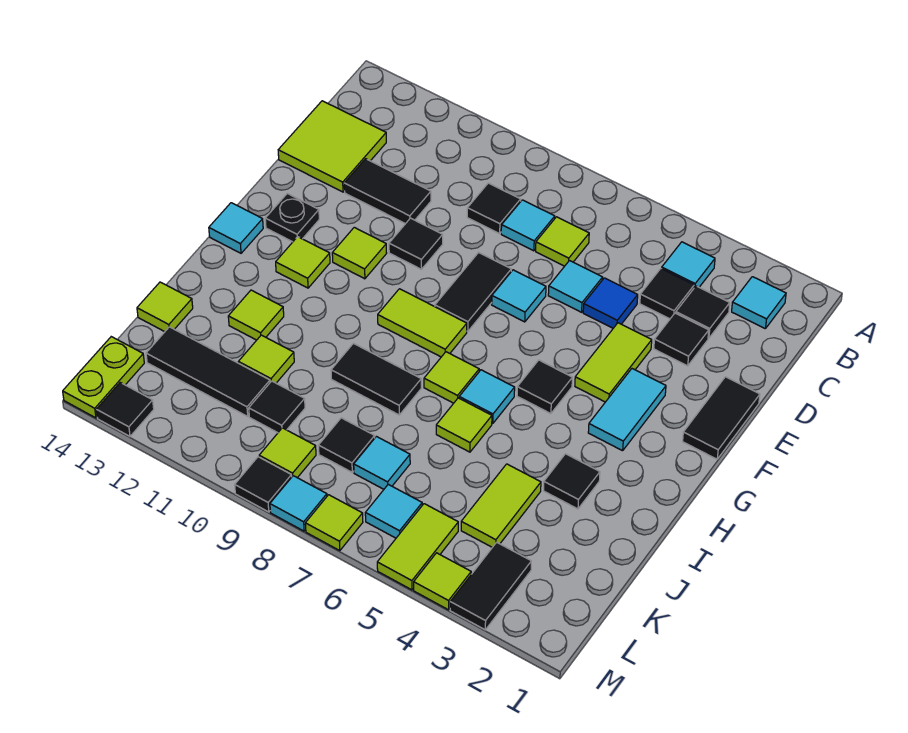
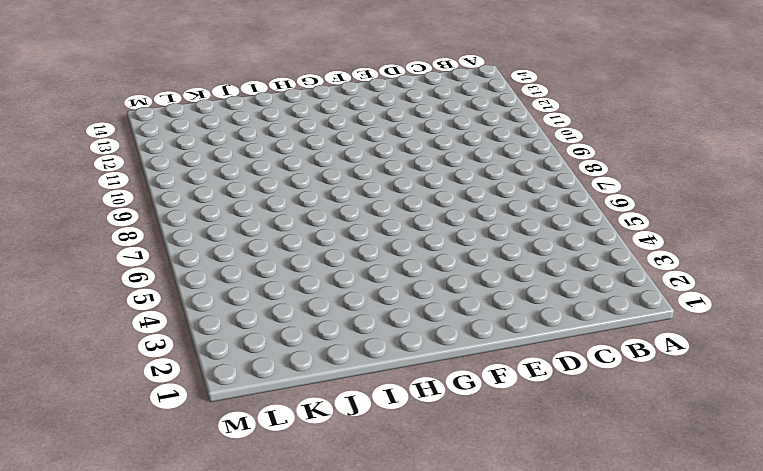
none -> cyan tile B2 level 1
none -> cyan tile B4 level 1
none -> black tile C3 level 1
none -> black tile C4 level 1

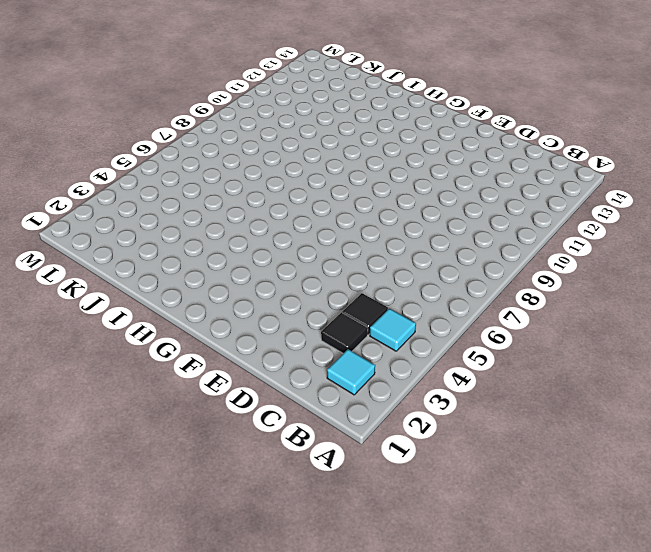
none -> lime tile C7 level 1
none -> cyan tile C8 level 1
none -> black tile C9 level 1
none -> lime tile C13:D14 level 1

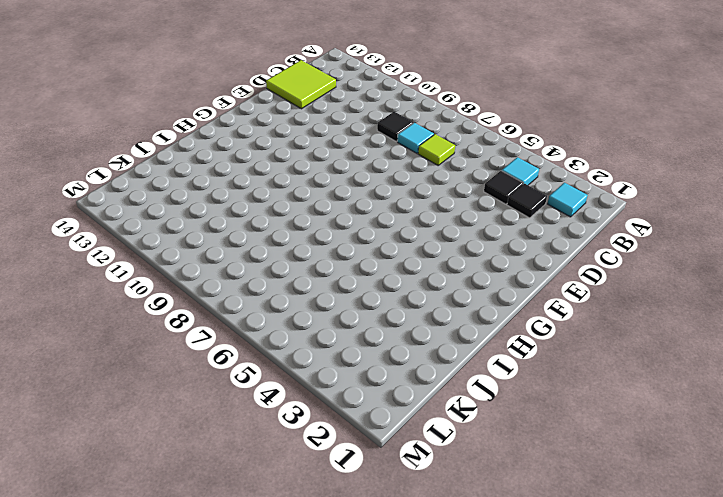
none -> black tile D3 level 1
none -> blue tile D5 level 1
none -> cyan tile D6 level 1
none -> black tile D11:D12 level 1

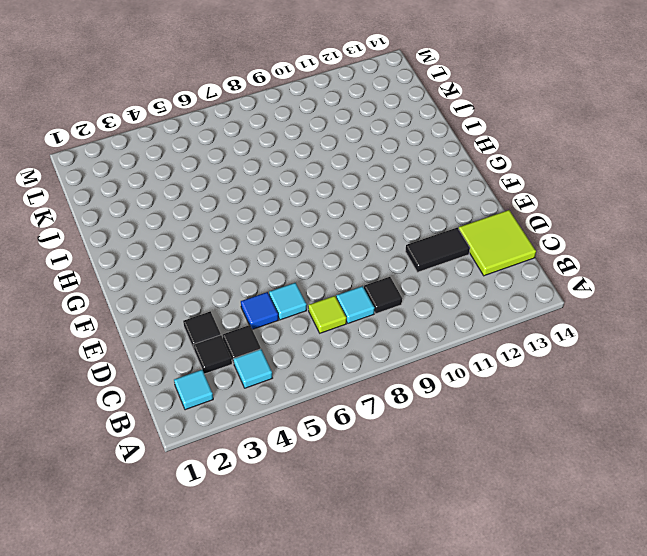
none -> black tile E1:F1 level 1
none -> lime tile E4:F4 level 1
none -> cyan tile E7 level 1
none -> black tile E8:F8 level 1

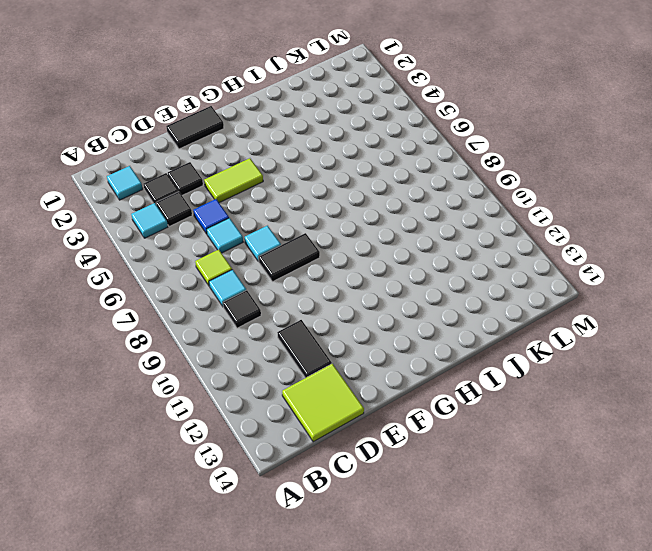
none -> black tile E10 level 1
none -> cyan tile F3:G3 level 1
none -> lime tile F11 level 1
none -> black plate F13 level 1

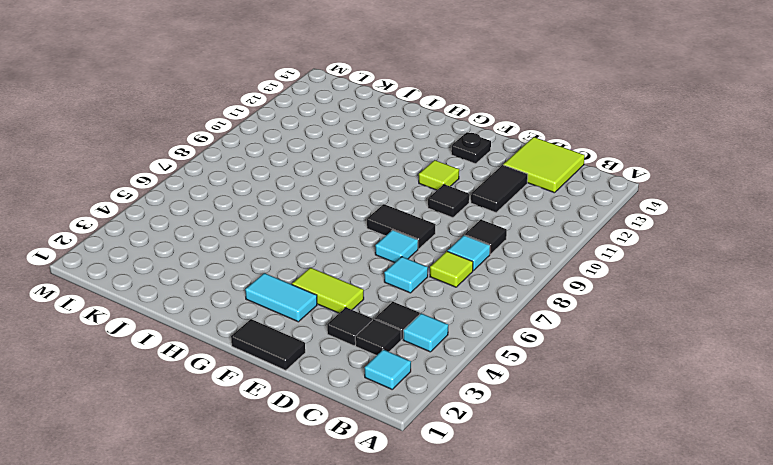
none -> blue tile D5 level 1
none -> black tile G5 level 1
none -> lime tile G8:G9 level 1
none -> lime tile G12 level 1

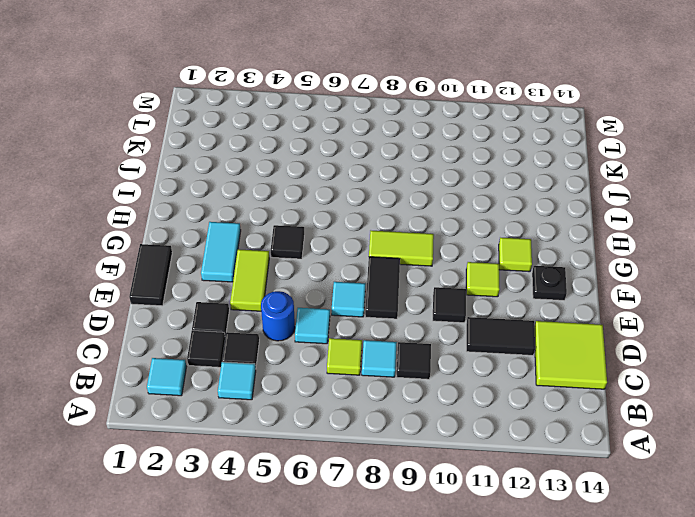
blue round brick D5 level 1 -> blue tile D5 level 1
none -> cyan tile G14 level 1
none -> cyan tile H6 level 1
none -> lime tile H7 level 1
none -> black tile I3 level 1

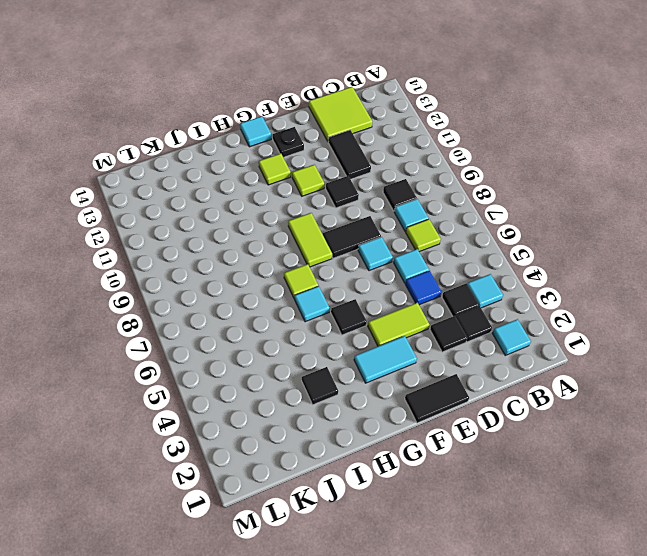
none -> lime tile I6 level 1
none -> black tile I8:I9 level 1
none -> lime tile I12 level 1
none -> lime tile J4:K4 level 1

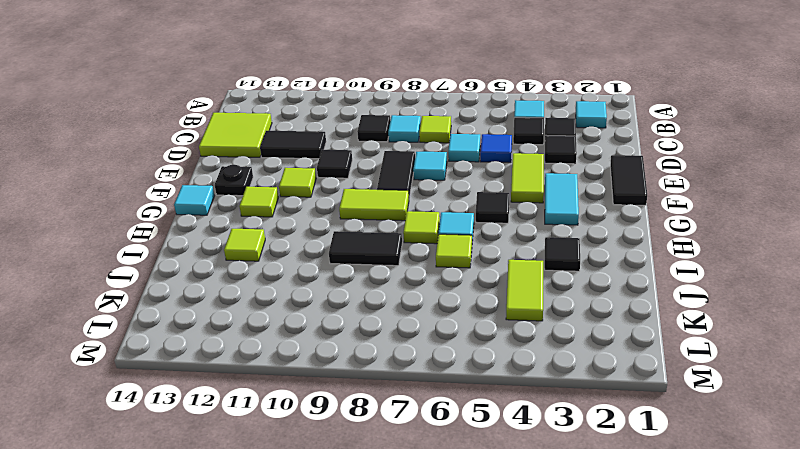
none -> lime tile J11 level 1
none -> lime tile J14 level 1
none -> cyan tile K7 level 1
none -> black tile K8 level 1

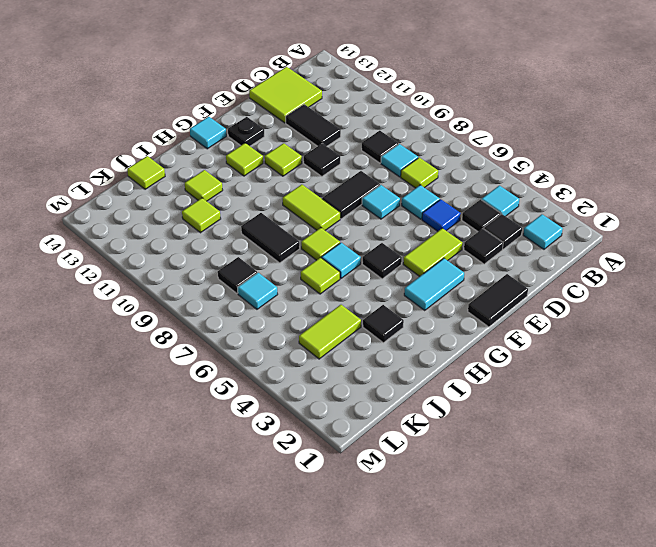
none -> black tile K10 level 1
none -> black tile K11:K13 level 1
none -> black tile L3:M3 level 1
none -> lime tile L5:M5 level 1

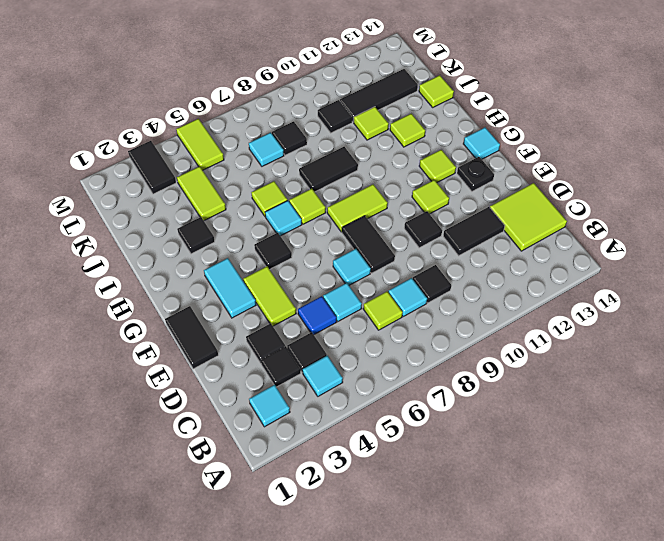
none -> cyan tile L6 level 1
none -> lime tile L9 level 1
none -> lime plate L14:M14 level 1
none -> lime tile M4 level 1

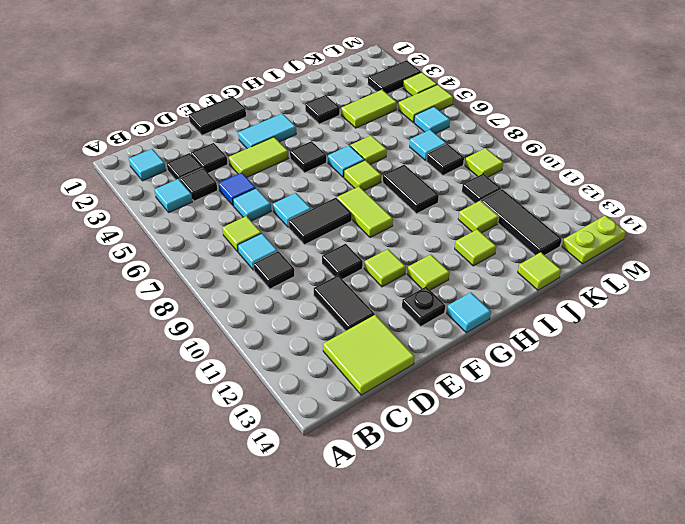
none -> lime tile M7 level 1
none -> cyan tile M8 level 1
none -> black tile M9 level 1
none -> black tile M13 level 1

